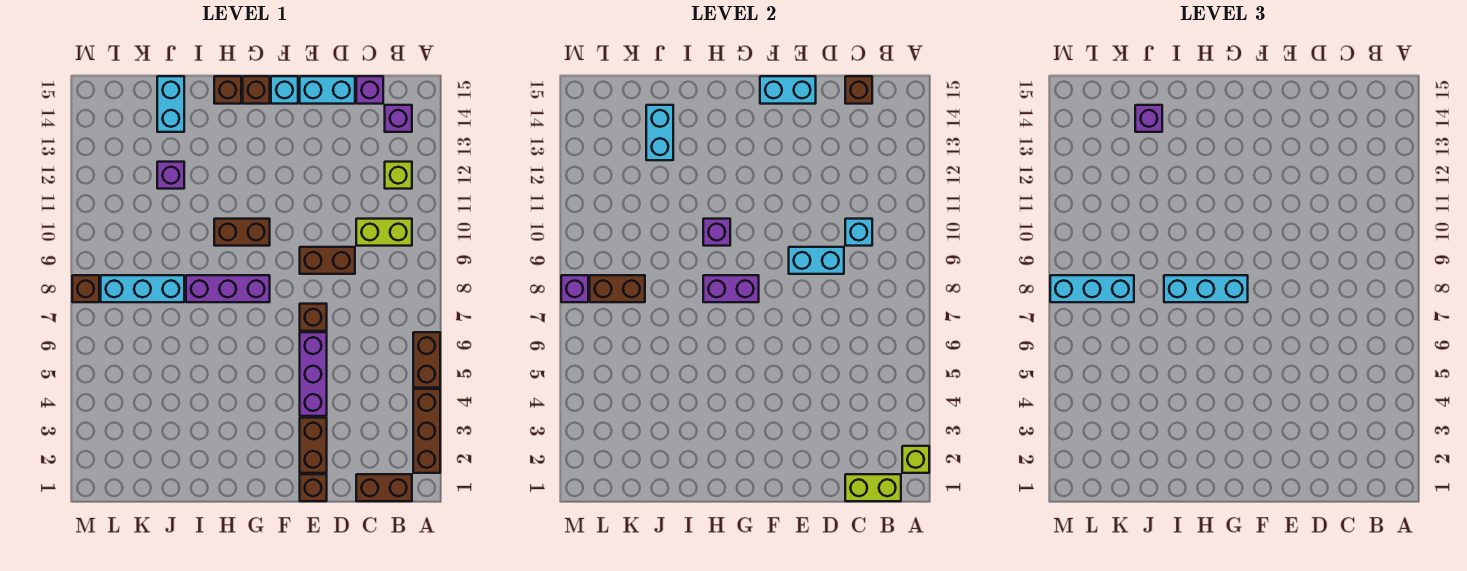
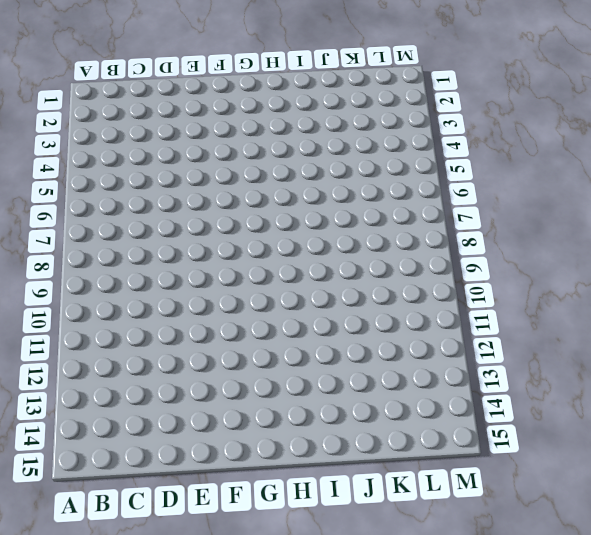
none -> brown brick A2:A4 level 1
none -> brown brick A5:A6 level 1
none -> brown brick B1:C1 level 1
none -> lime brick B10:C10 level 1

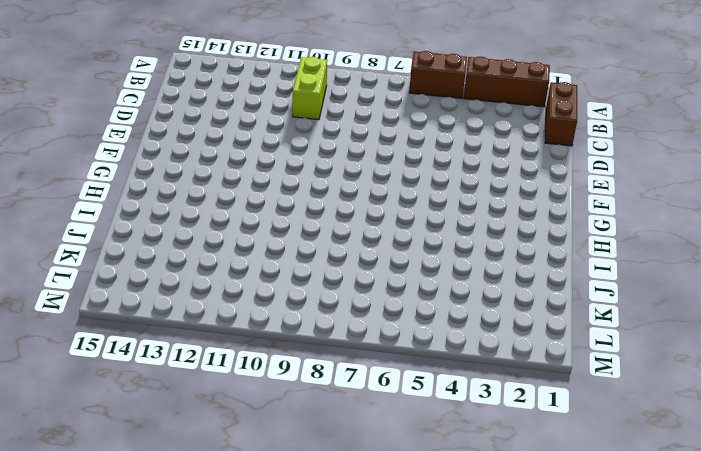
none -> lime brick B12 level 1
none -> purple brick B14 level 1
none -> purple brick C15 level 1
none -> brown brick D9:E9 level 1

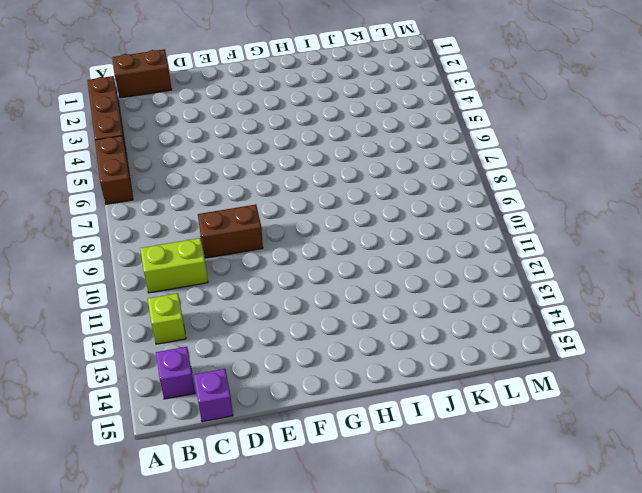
none -> cyan brick D15:E15 level 1
none -> brown brick E1 level 1
none -> brown brick E2:E3 level 1
none -> purple brick E4:E6 level 1

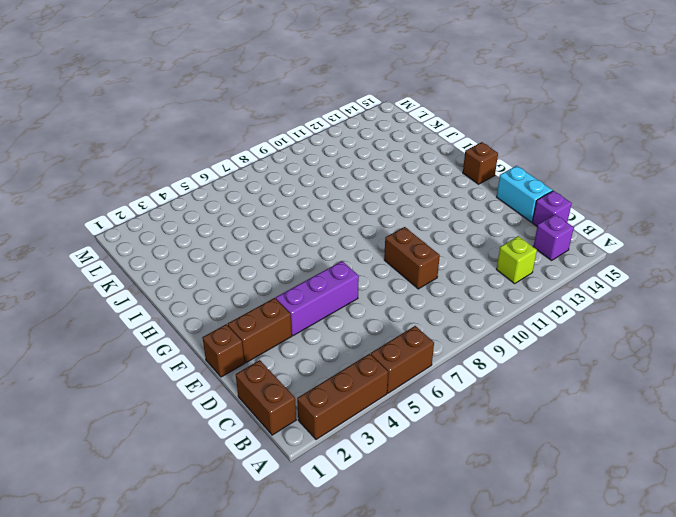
none -> lime brick B10:C10 level 1
none -> brown brick E7 level 1
none -> cyan brick F15 level 1
none -> purple brick G8:I8 level 1

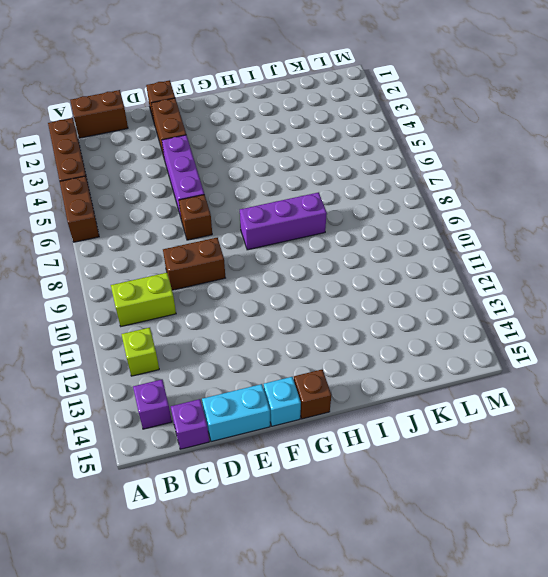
none -> brown brick G10:H10 level 1
none -> brown brick H15 level 1
none -> cyan brick J8:L8 level 1
none -> purple brick J12 level 1

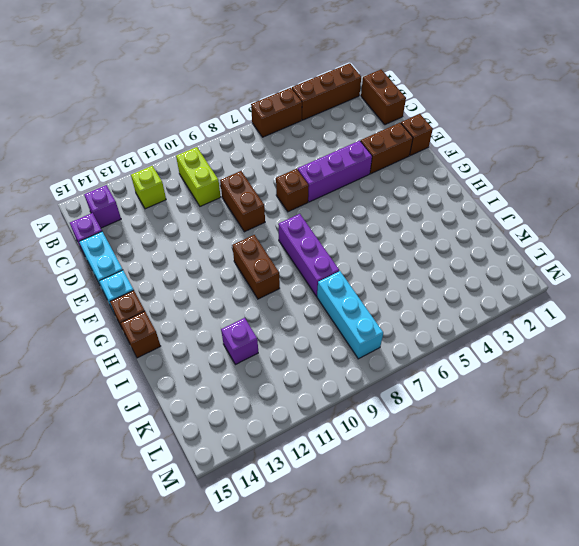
none -> cyan brick J14:J15 level 1
none -> brown brick M8 level 1
none -> lime brick A2 level 2
none -> lime brick B1:C1 level 2

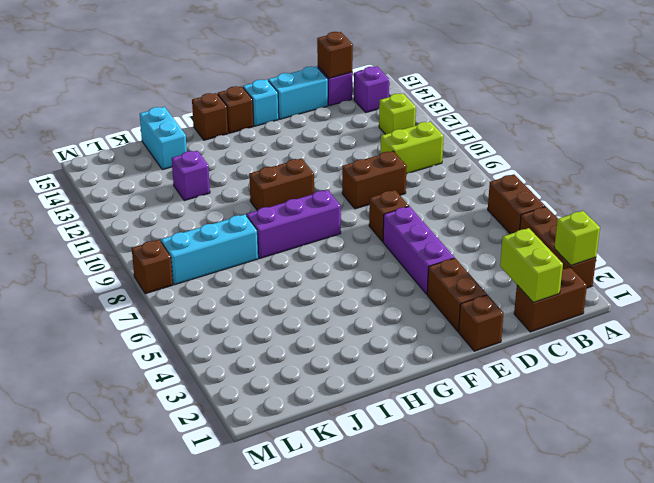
lime brick C1:C2 level 2 -> lime brick B1:C1 level 2
none -> cyan brick C10 level 2
none -> cyan brick D9:E9 level 2
none -> cyan brick E15:F15 level 2
none -> purple brick G8:H8 level 2

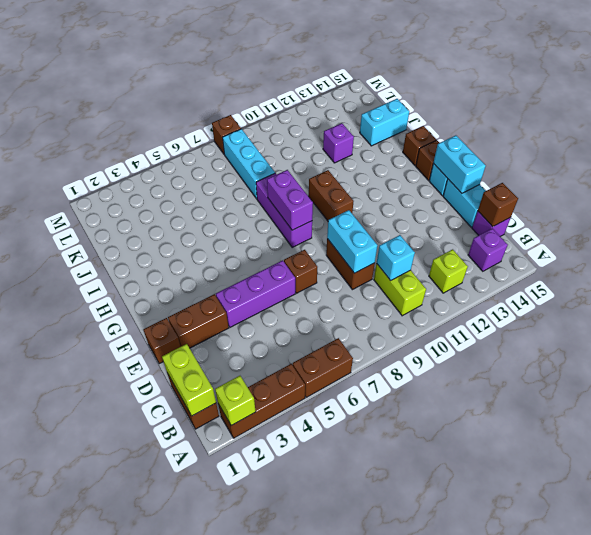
none -> purple brick H10 level 2
none -> cyan brick J13:J14 level 2
none -> brown brick K8:L8 level 2
none -> purple brick M8 level 2

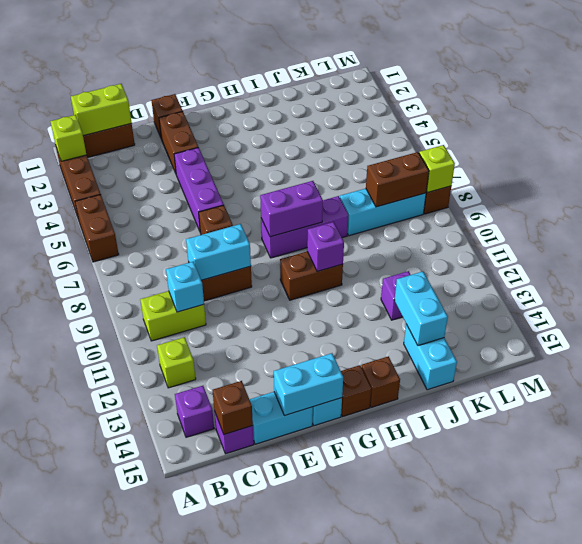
lime brick M8 level 2 -> purple brick M8 level 2
none -> cyan brick G8:I8 level 3
none -> purple brick J14 level 3
none -> cyan brick K8:M8 level 3

